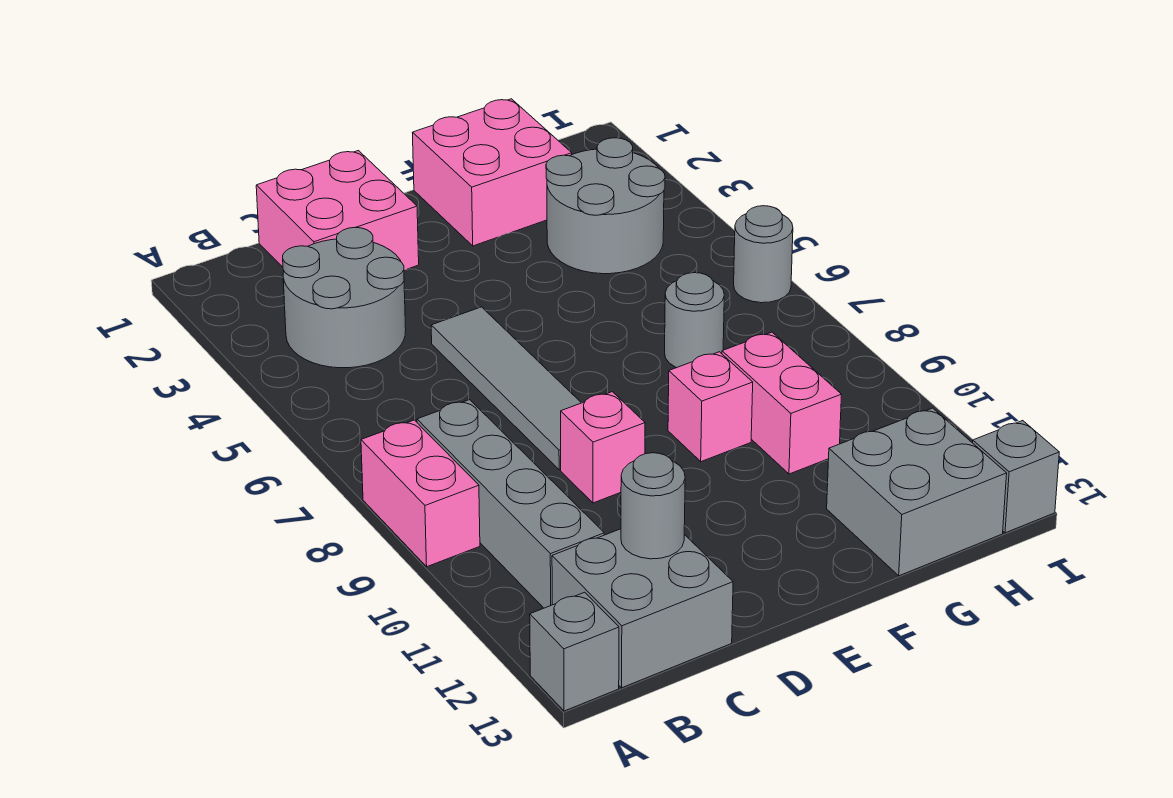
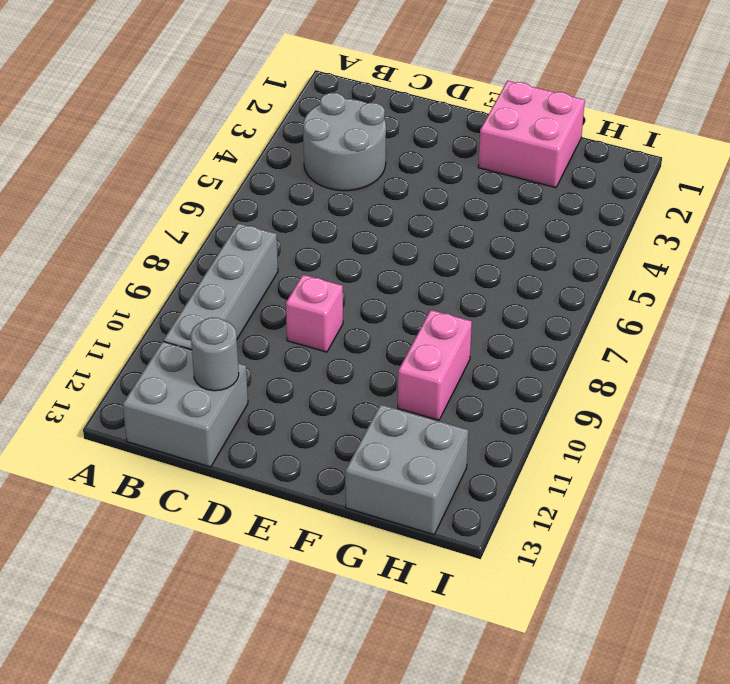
none -> pink brick A8:A9 level 1
none -> grey brick A13 level 1
none -> pink brick C1:D2 level 1

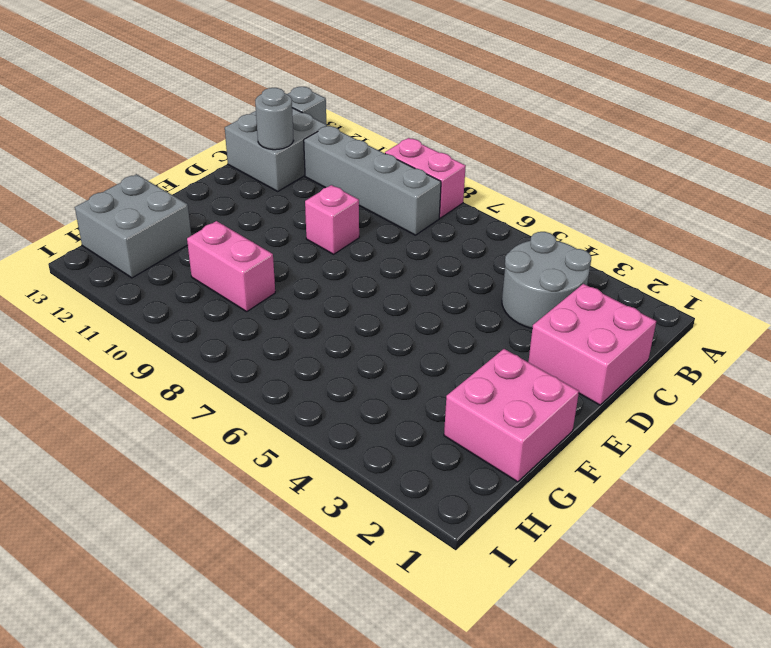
none -> grey tile D5:D8 level 1
none -> pink brick F9 level 1
none -> grey round brick G3:H4 level 1

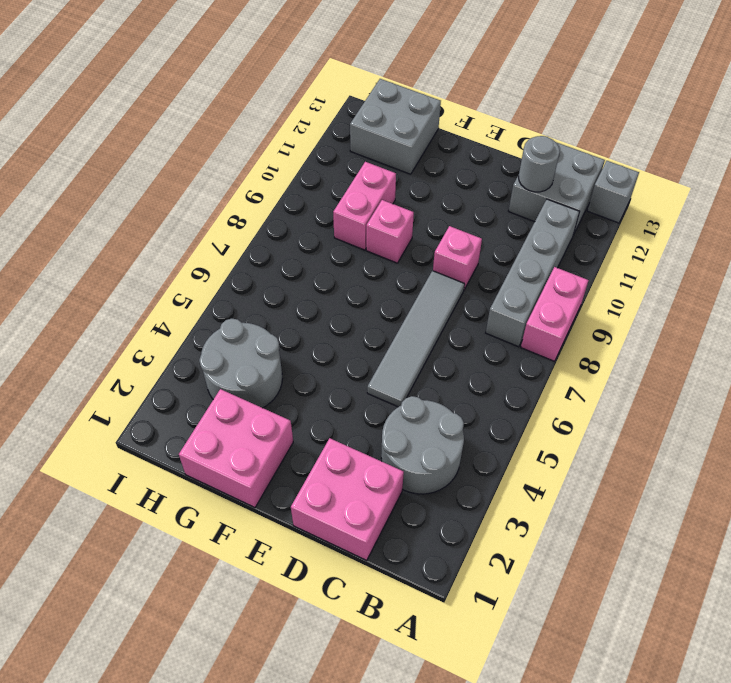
none -> grey round brick G7 level 1
none -> grey round brick I6 level 1
none -> grey brick I13 level 1

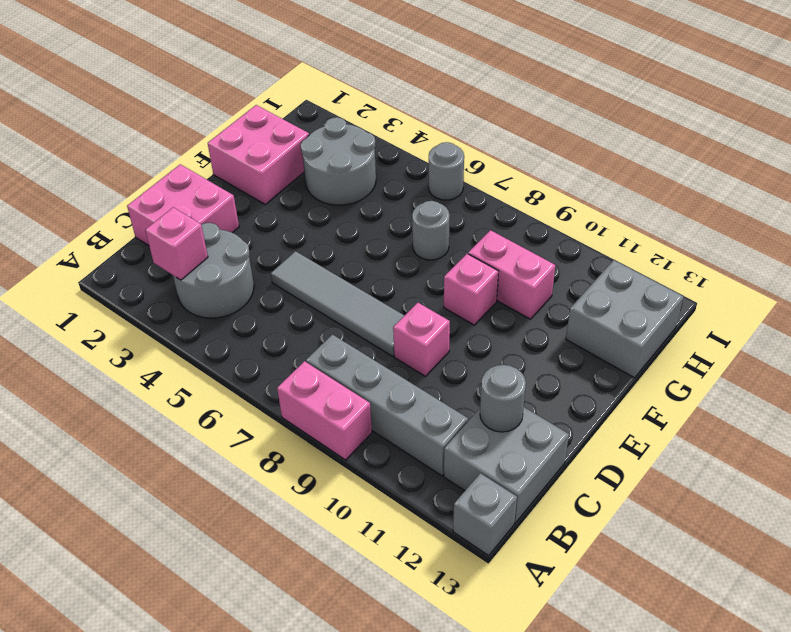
pink brick B3 level 2 -> none
none -> grey brick I13 level 1

